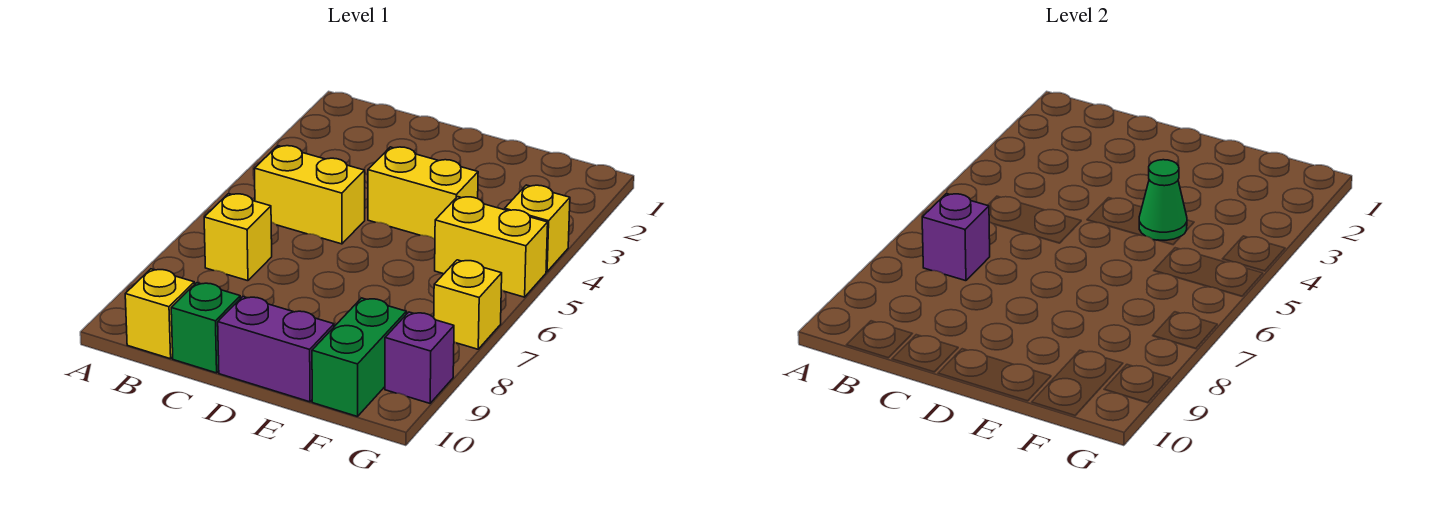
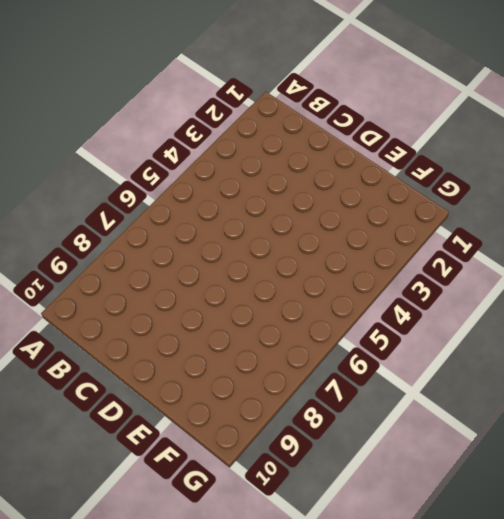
none -> yellow brick B5:C5 level 1
none -> yellow brick B7 level 1
none -> yellow brick B10 level 1

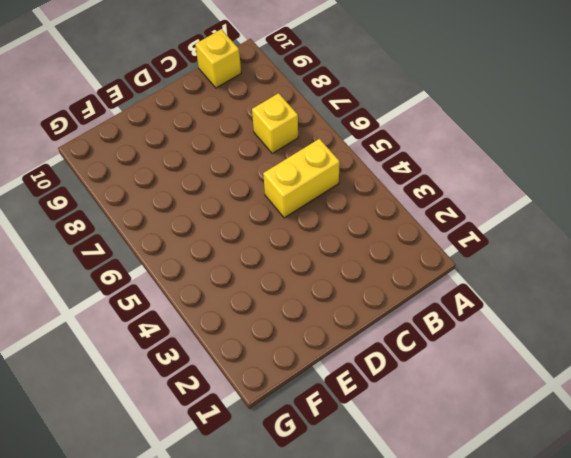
none -> green brick C10 level 1
none -> yellow brick D4:E4 level 1
none -> purple brick D10:E10 level 1

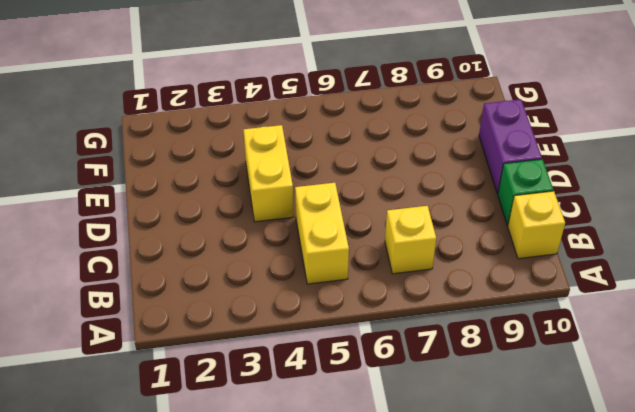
none -> yellow brick F5:G5 level 1
none -> green brick F9:F10 level 1
none -> yellow brick G4 level 1

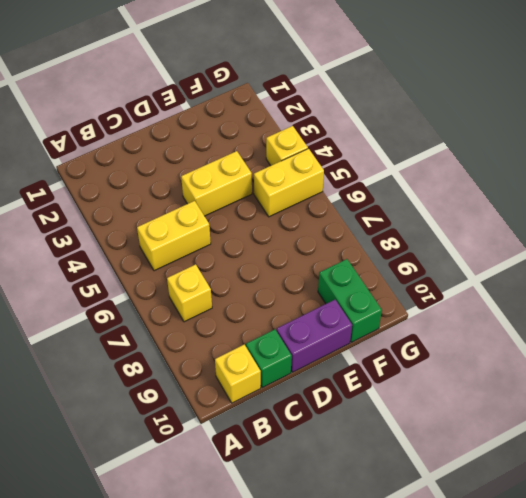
none -> yellow brick G7 level 1
none -> purple brick G9 level 1
none -> purple brick B7 level 2

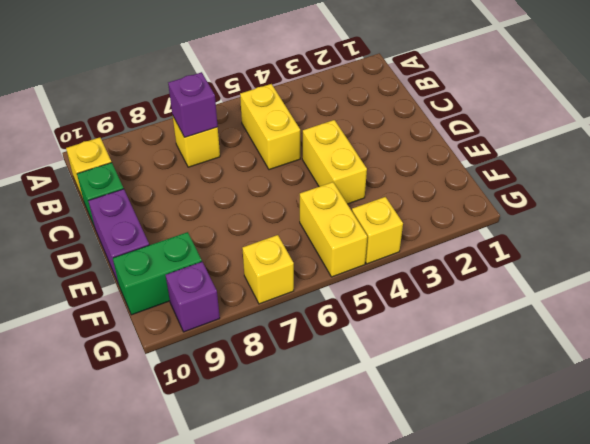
none -> green cone E4 level 2

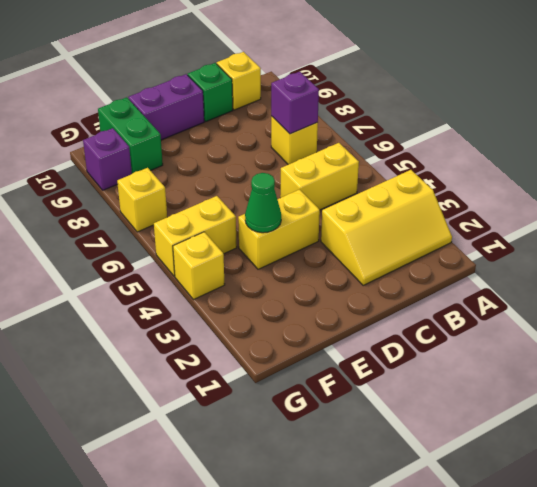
yellow slope A2:C3 level 1 top 3 -> none

